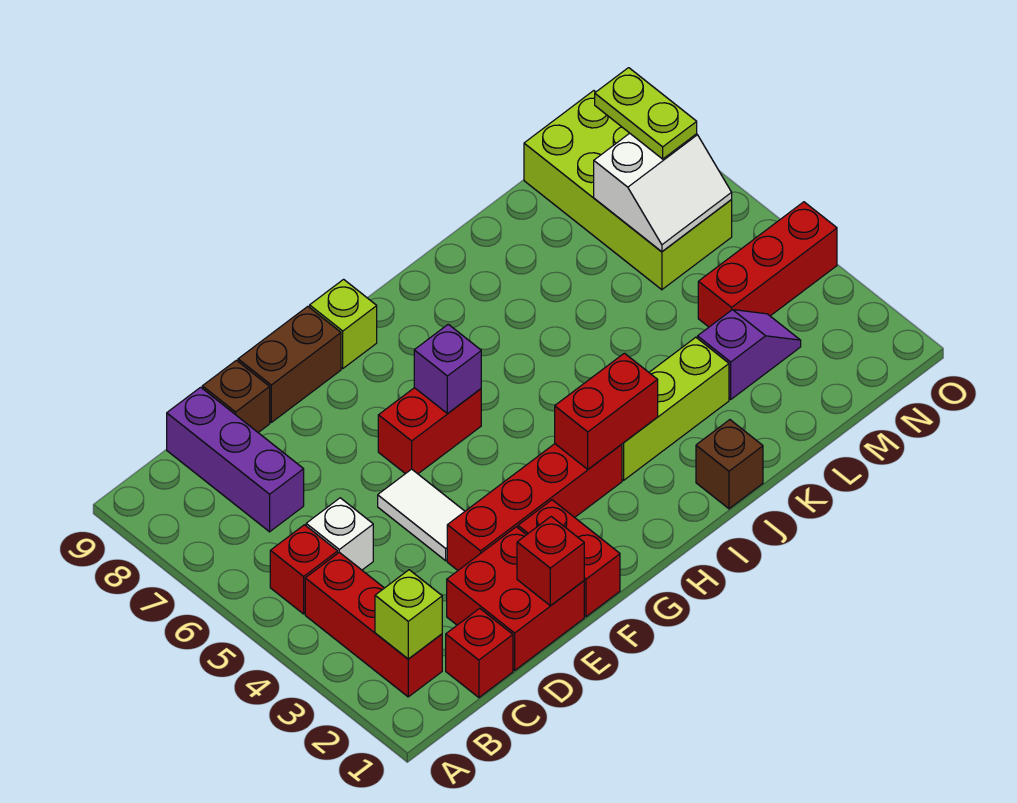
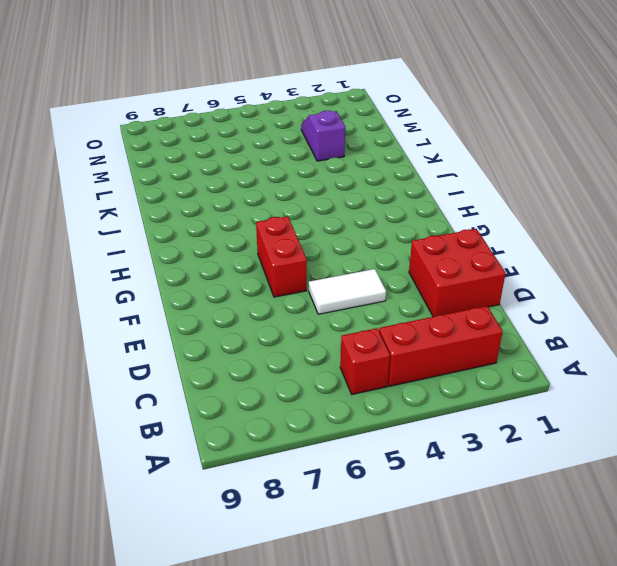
none -> red brick C1 level 1
none -> white brick C5 level 1
none -> purple brick C7:C9 level 1

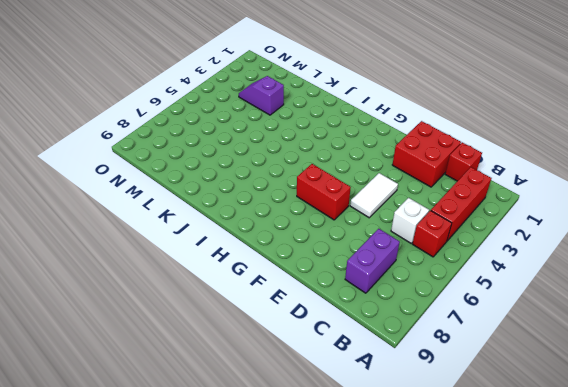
purple brick C7:C8 level 1 -> purple brick C7:C9 level 1
none -> brown brick D9 level 1
none -> red brick E3:H3 level 1
none -> brown brick E9:F9 level 1

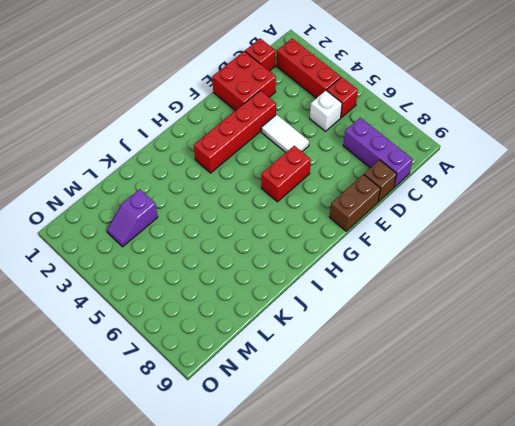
none -> red brick F1:F2 level 1
none -> lime brick G9 level 1
none -> lime brick I3:K3 level 1

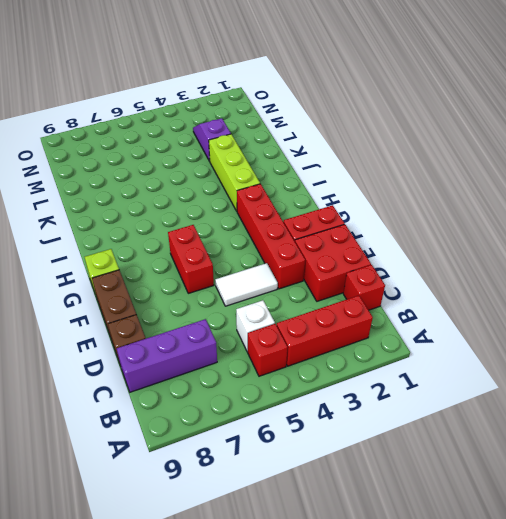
none -> brown brick J1 level 1
none -> red brick M4:O4 level 1
none -> lime brick M6:N9 level 1

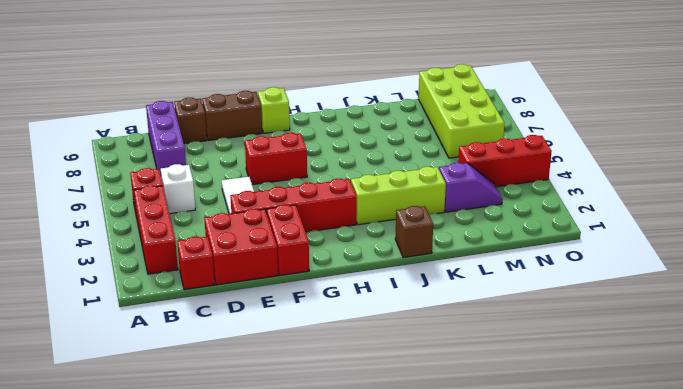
none -> lime brick B2 level 2
none -> red brick E1 level 2
none -> purple brick G6 level 2

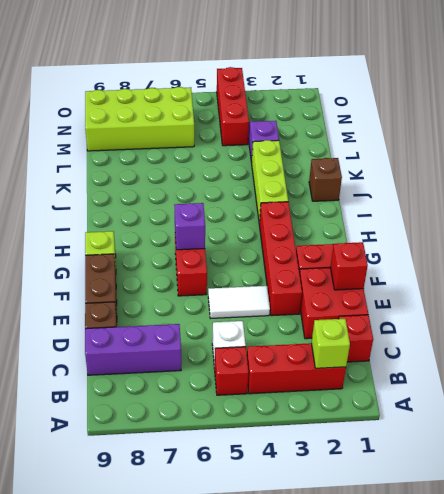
none -> red brick H3:I3 level 2
none -> white slope M6:N7 level 2 top 7
none -> lime plate N7:N8 level 3

